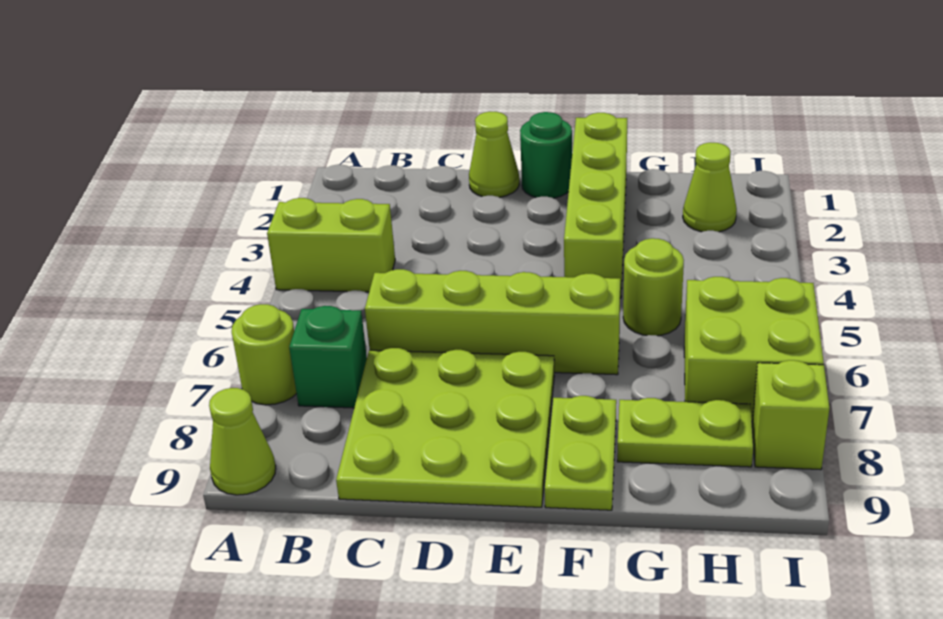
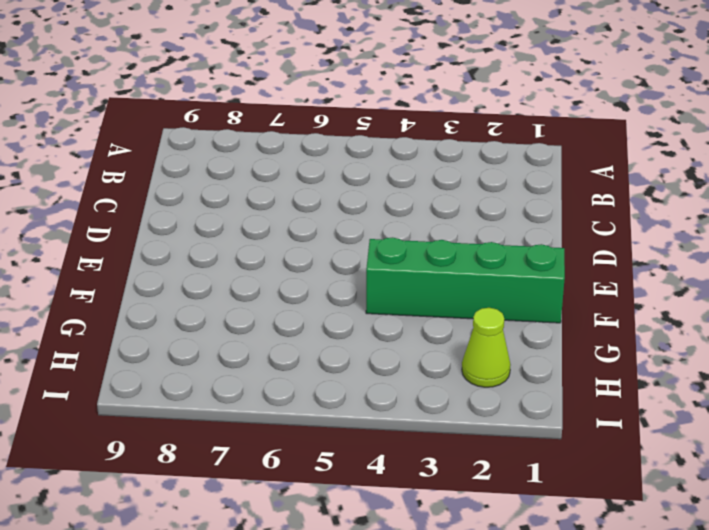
green brick F1:F4 level 1 -> lime brick F1:F4 level 1
none -> lime brick A4:B4 level 1
none -> lime round brick A7 level 1
none -> lime cone A9 level 1

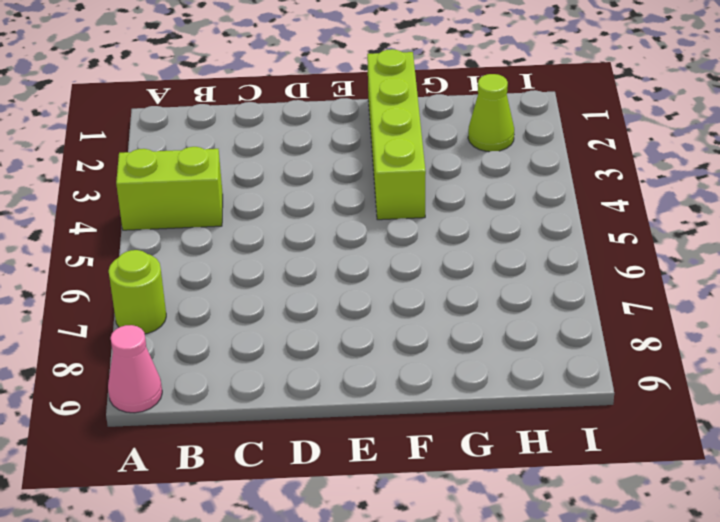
pink cone A9 level 1 -> lime cone A9 level 1
none -> green brick B7 level 1
none -> lime brick C6:F6 level 1
none -> lime plate C7:E9 level 1

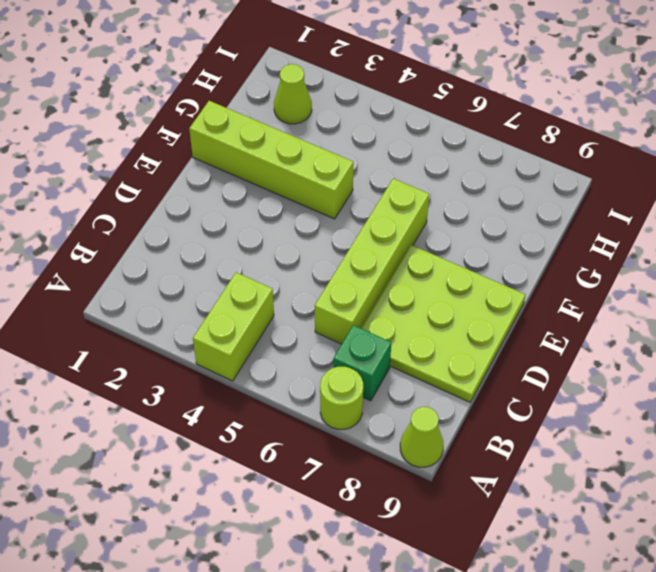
none -> lime cone D1 level 1
none -> green round brick E1 level 1
none -> lime plate F8:F9 level 1

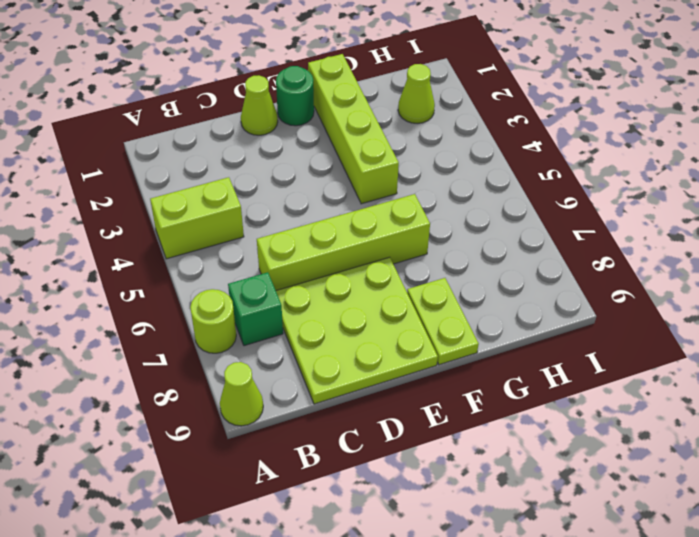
none -> lime round brick G5 level 1
none -> lime plate G8:H8 level 1
none -> lime brick H6:I7 level 1

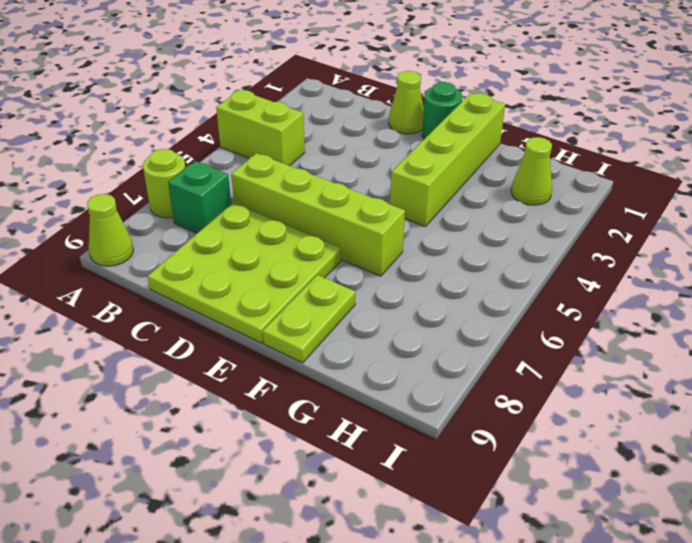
none -> lime round brick G5 level 1
none -> lime plate G8:H8 level 1
none -> lime brick H6:I7 level 1

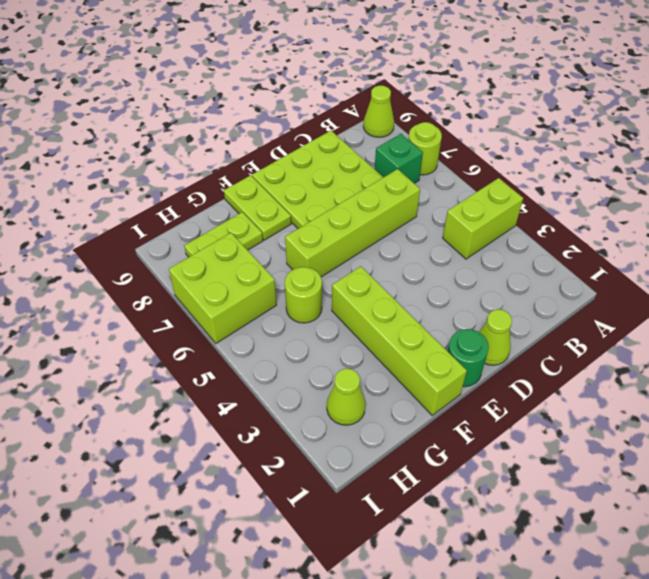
none -> lime brick I8 level 1

